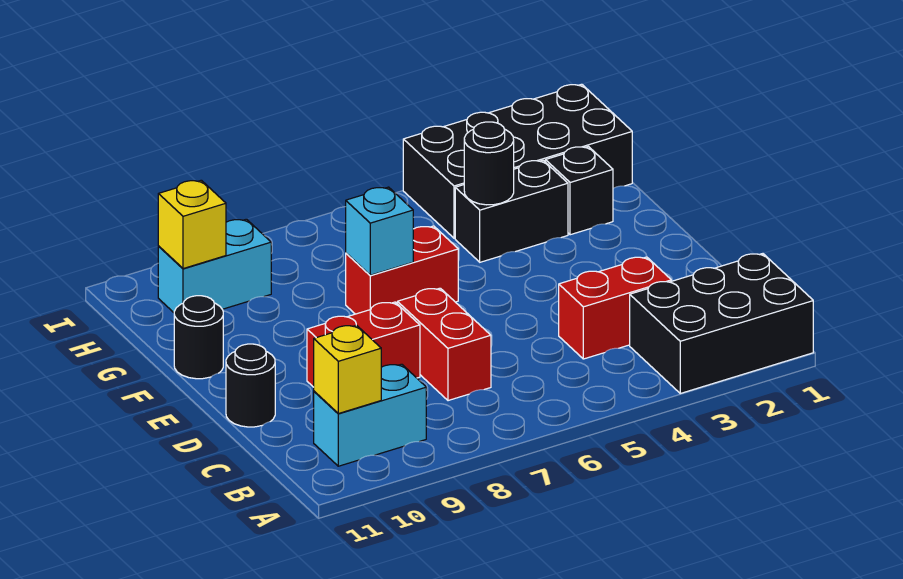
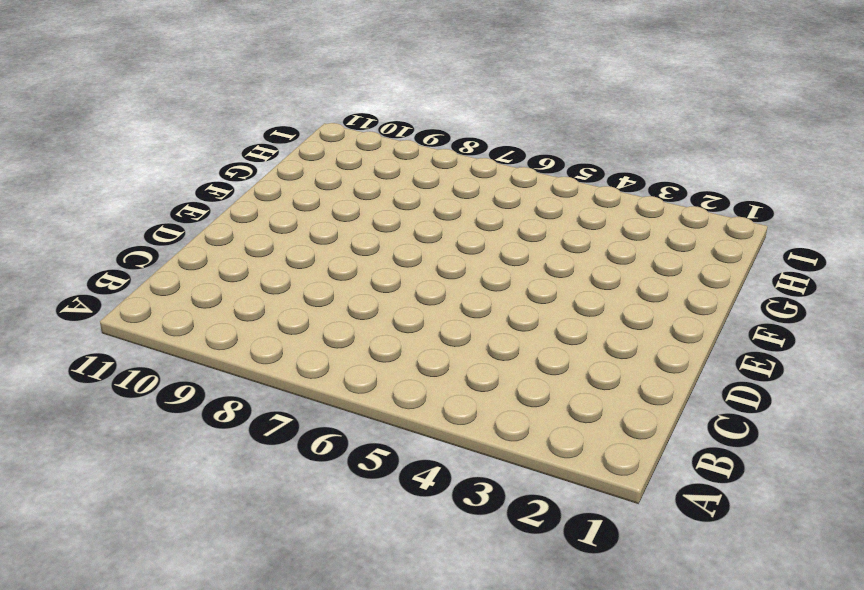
none -> black brick A1:B3 level 1
none -> cyan brick B9:B10 level 1
none -> red brick C3:C4 level 1

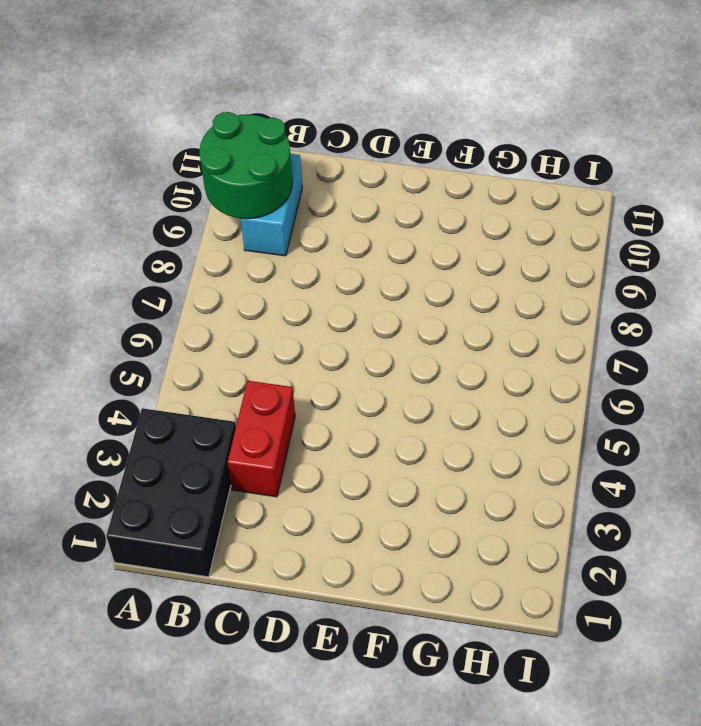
green round brick A9:B10 level 2 -> yellow brick B10 level 2
none -> red brick C7:D7 level 1
none -> red brick D8:D9 level 1
none -> black round brick D11 level 1

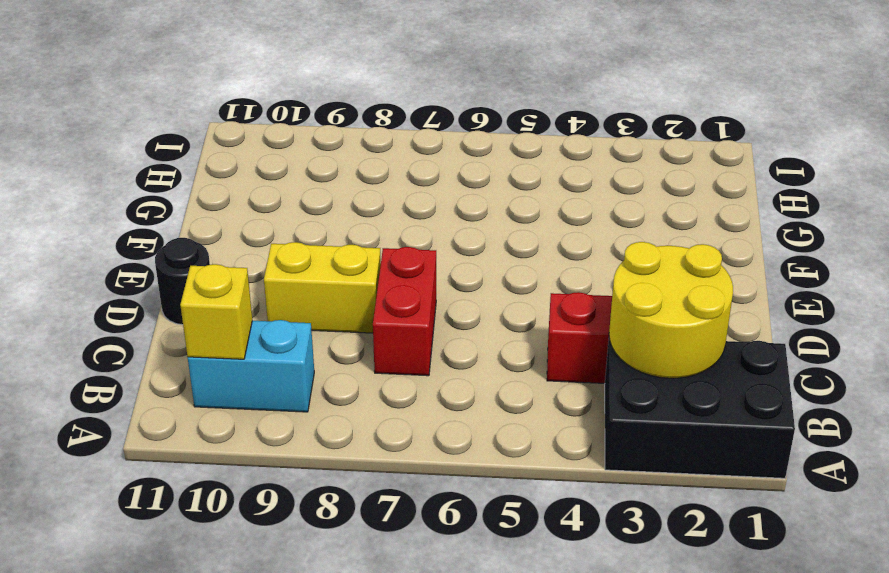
yellow round brick B2:C3 level 2 -> none
yellow brick D8:D9 level 1 -> red brick D8:D9 level 1
none -> red brick F6:F7 level 1
none -> black round brick F11 level 1
none -> black brick G2 level 1

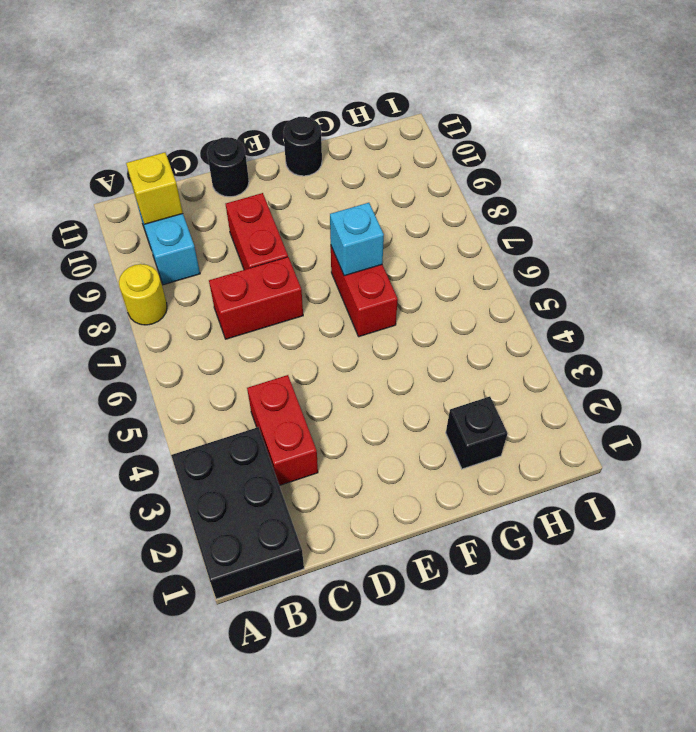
yellow round brick A8 level 1 -> none
none -> black brick G3:G4 level 1
none -> black brick H1:I4 level 1
none -> cyan brick H9:H10 level 1

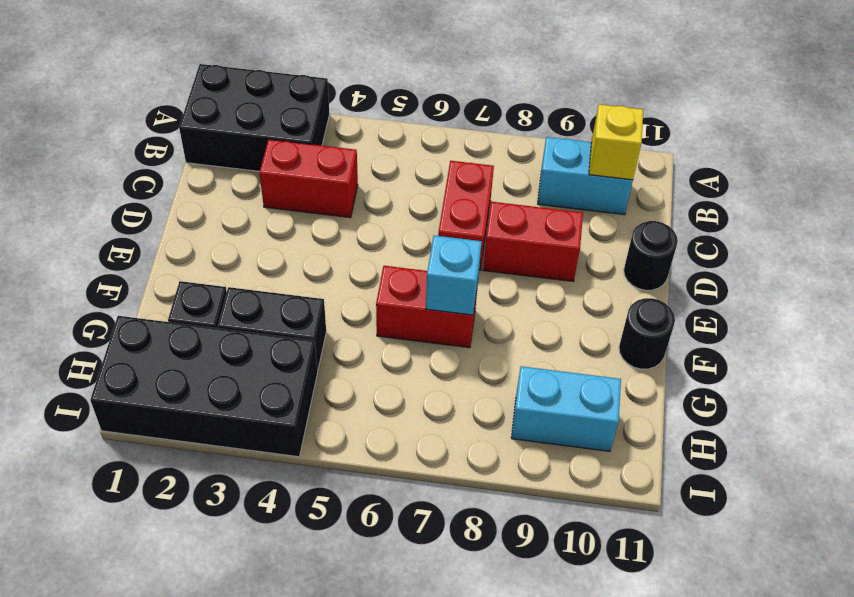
none -> black round brick G4 level 2
none -> yellow brick H10 level 2

